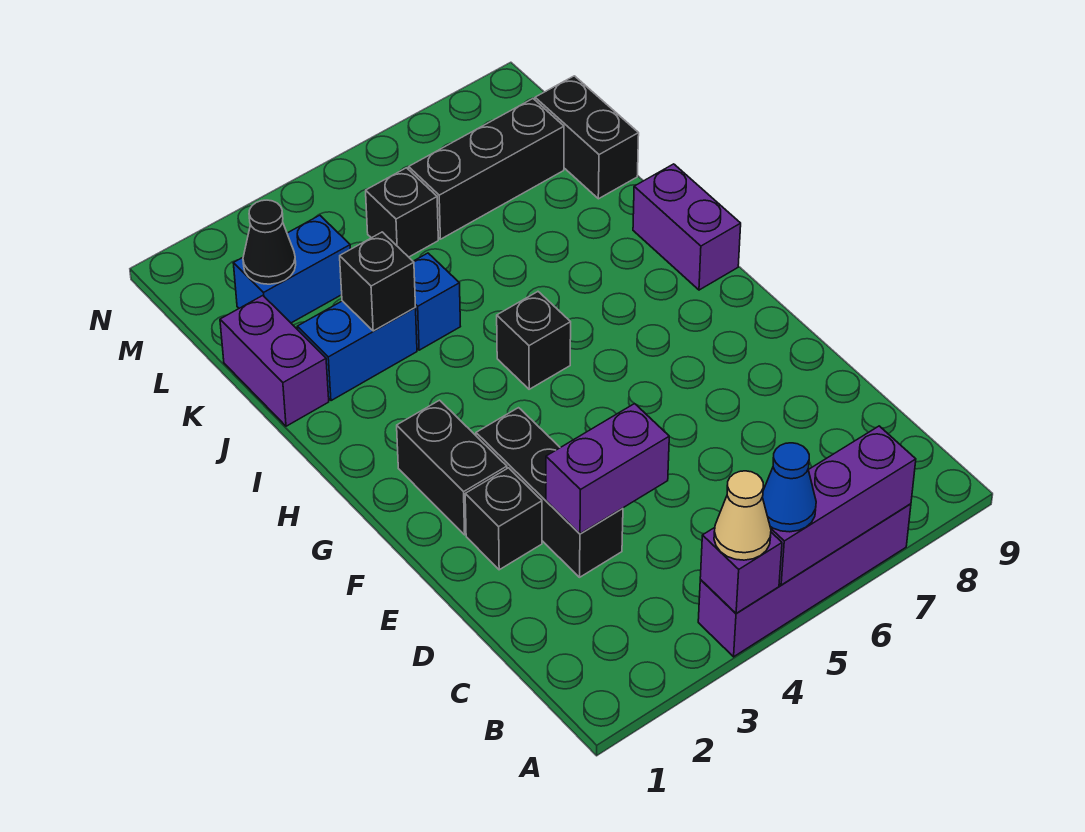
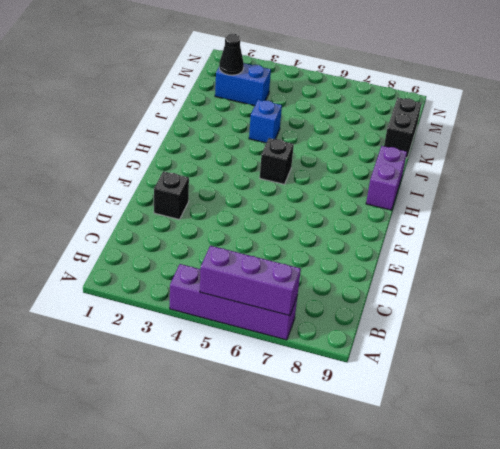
none -> black brick D3:F3 level 1
none -> black brick F2:G2 level 1
none -> purple brick J1:K1 level 1

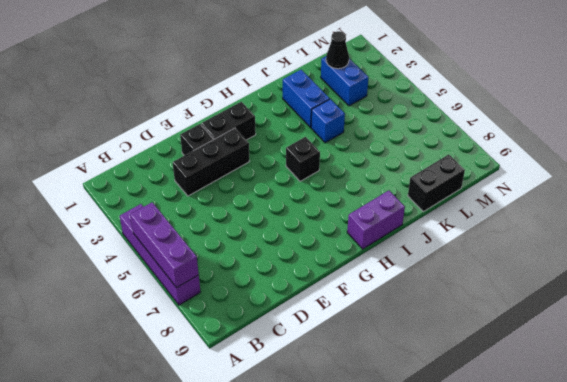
none -> purple brick J1:K1 level 1
none -> black brick L5 level 1
none -> black brick L6:L8 level 1

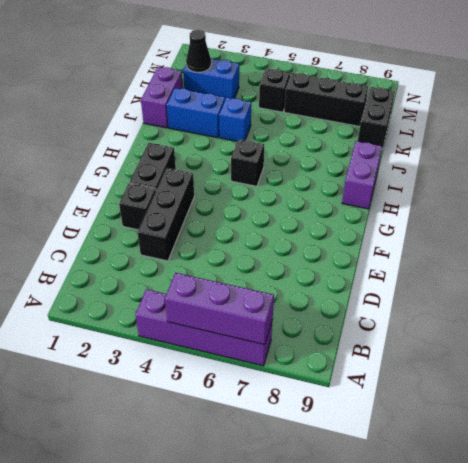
none -> purple brick A4 level 2
none -> purple brick D3:D4 level 2
none -> black brick J3 level 2

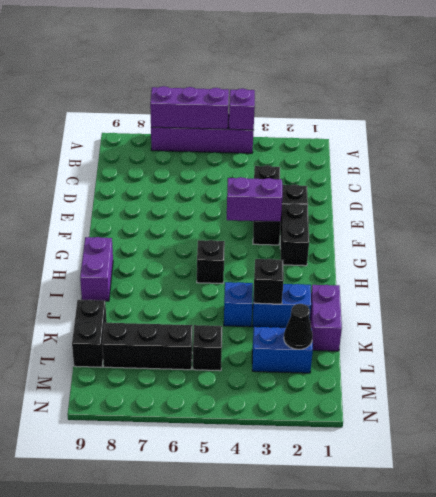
purple brick F3:F4 level 2 -> purple brick D3:D4 level 2
none -> tan cone A4 level 3
none -> blue cone A5 level 3

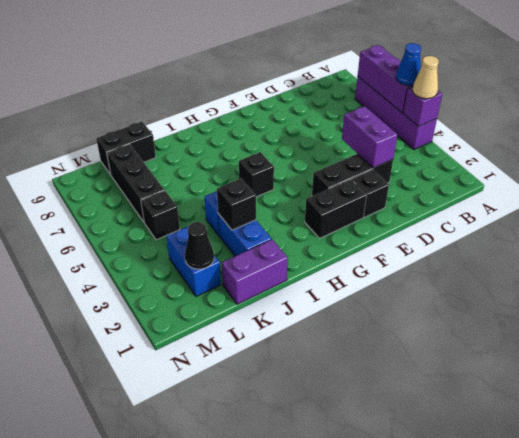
none -> purple brick H9:I9 level 1

